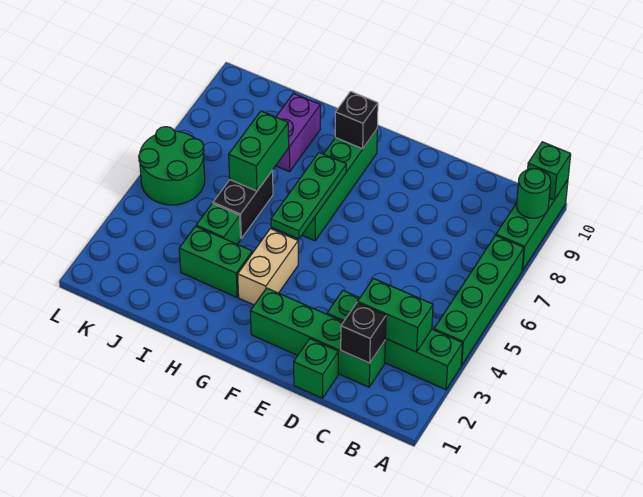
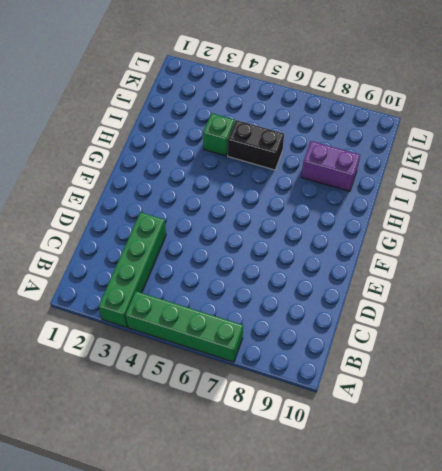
none -> green brick A8:A10 level 1
none -> green brick C2:F2 level 1
none -> green brick D1 level 1

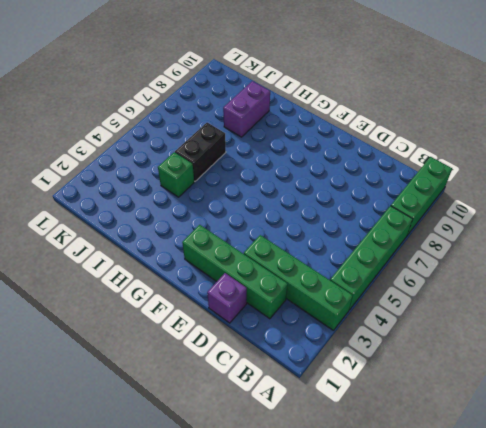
purple brick D1 level 1 -> green brick D1 level 1
none -> tan brick G3:G4 level 1
none -> green brick G6:G9 level 1
none -> green brick H3:I3 level 1

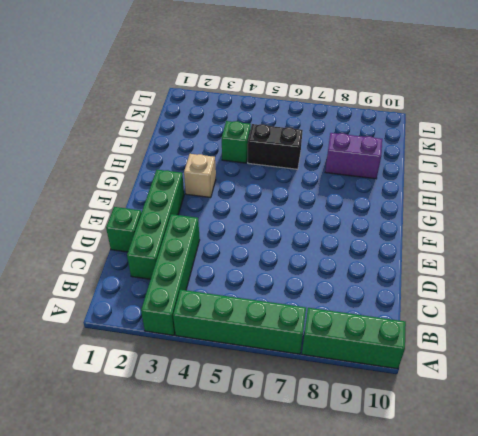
tan brick G3 level 1 -> tan brick G3:G4 level 1
none -> green brick G6:G9 level 1
none -> green brick H3:I3 level 1
none -> green round brick K5:L6 level 1

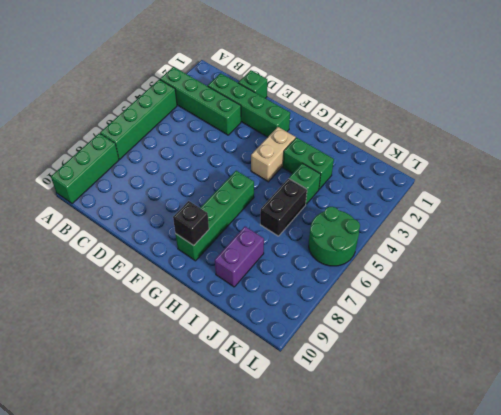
none -> green round brick A9 level 2
none -> green brick A10 level 2
none -> green brick B3:C3 level 2

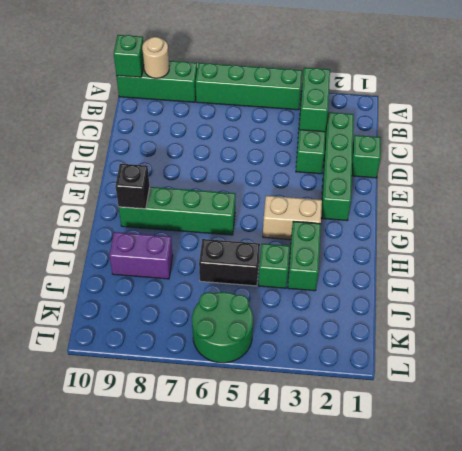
tan round brick A9 level 2 -> green round brick A9 level 2
none -> black brick C2 level 2
none -> green plate G5:G7 level 2
none -> green brick I6:I7 level 2

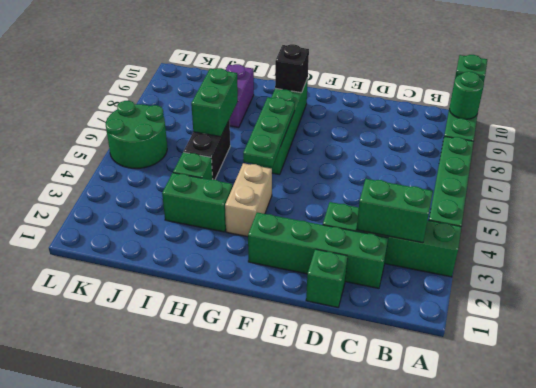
none -> black brick C2 level 2

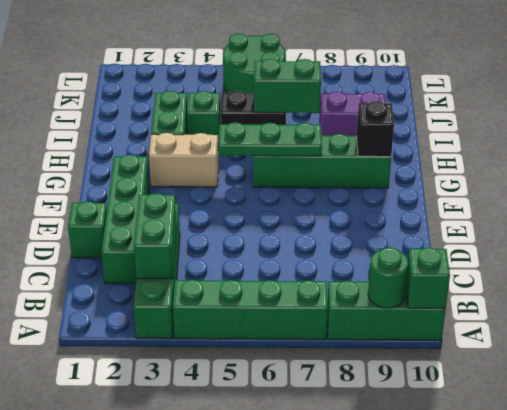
none -> black brick C2 level 2

